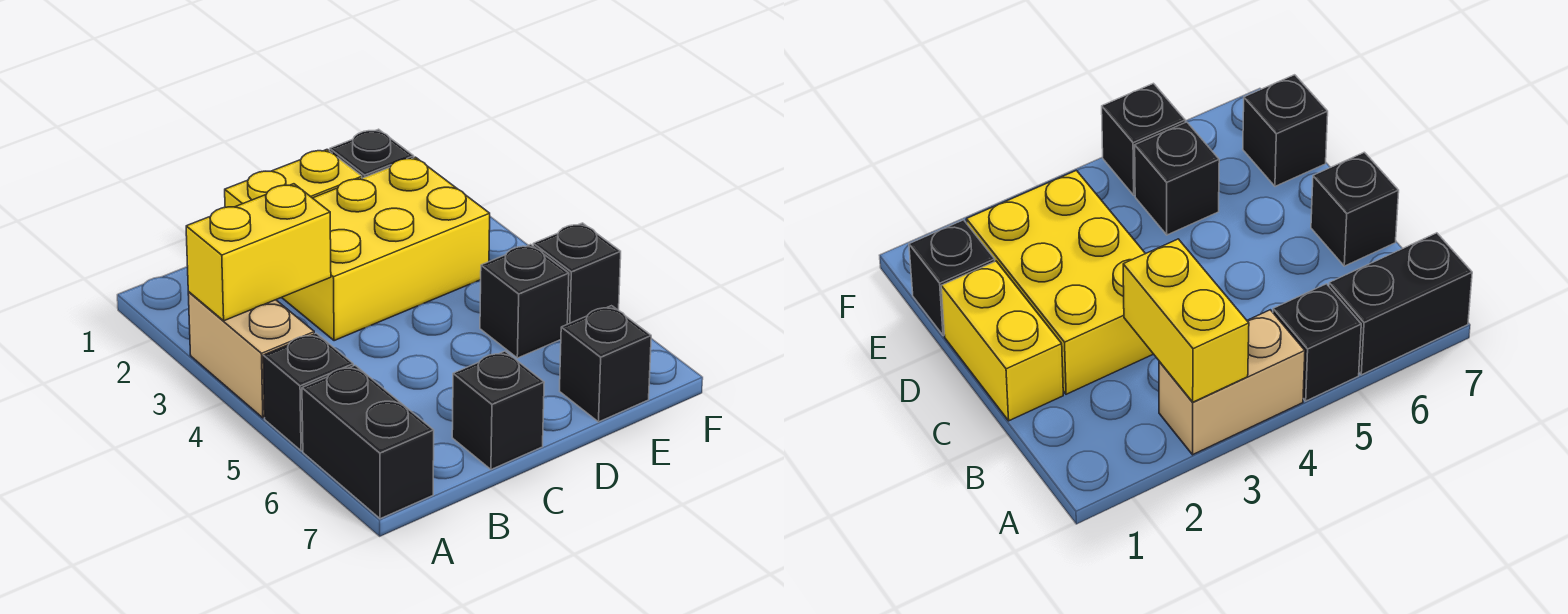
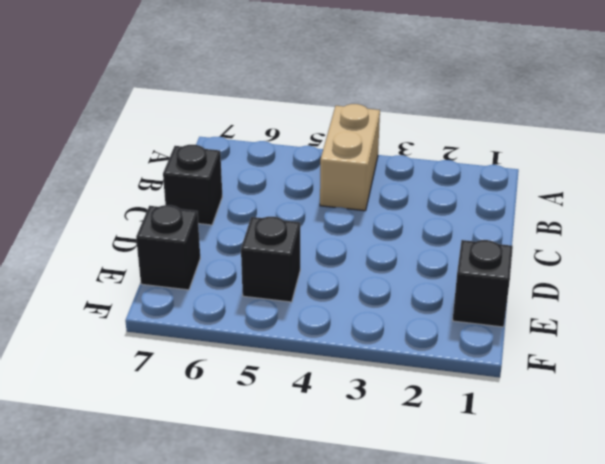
tan brick A4:B4 level 1 -> tan brick A3:A4 level 1
none -> black brick A5 level 1
none -> black brick A6:A7 level 1

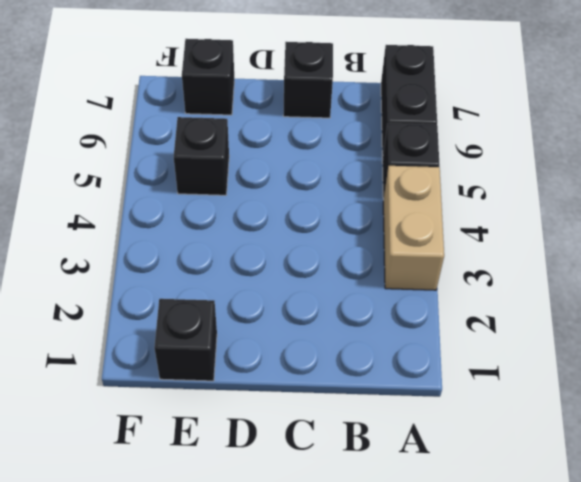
none -> yellow brick C1:D1 level 1
none -> yellow brick C2:E3 level 1

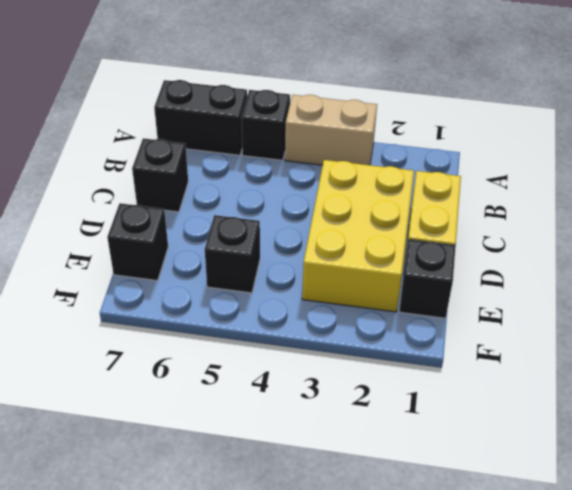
none -> black brick F5 level 1
none -> yellow brick A3:B3 level 2

